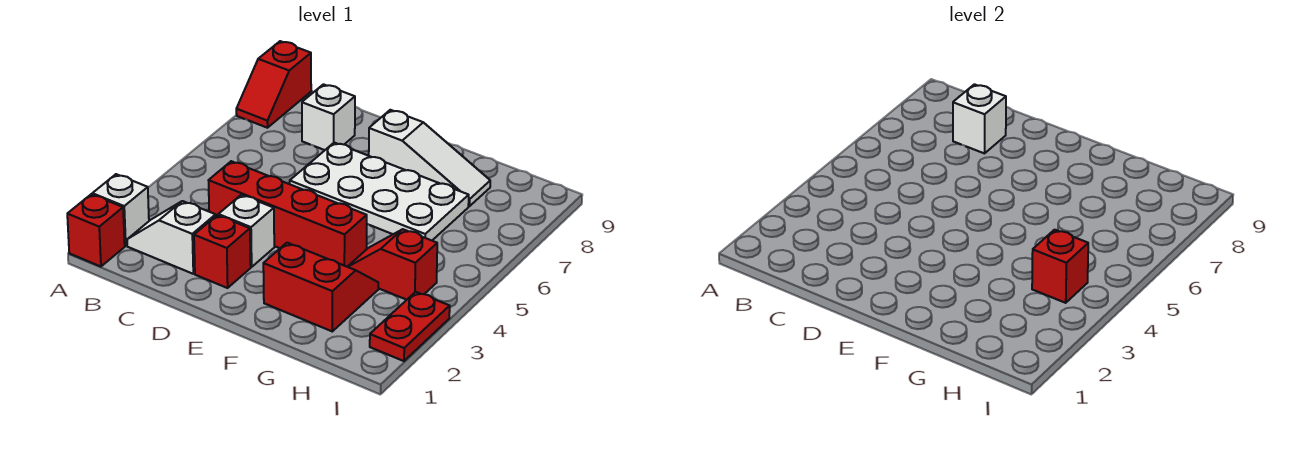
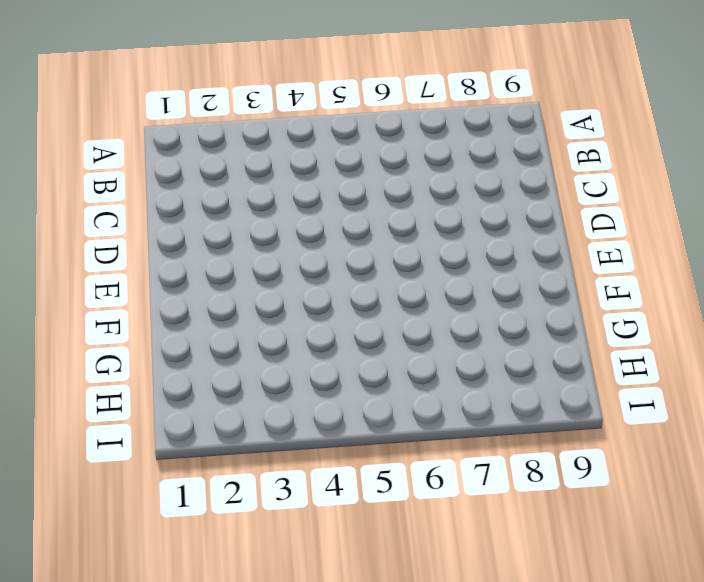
none -> red brick A1 level 1
none -> white brick A2 level 1
none -> red slope A8:A9 level 1 top 9

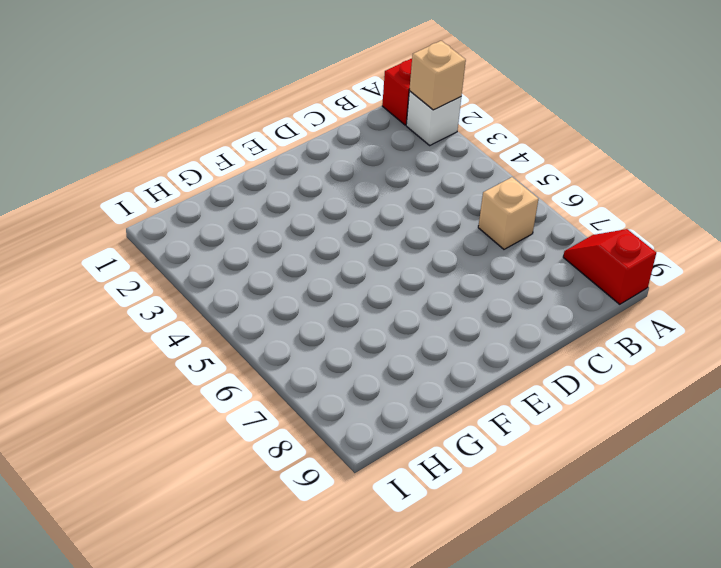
tan brick A2 level 2 -> none
tan brick B6 level 1 -> none
none -> white slope B2:C2 level 1 top C
none -> red brick C4:F4 level 1
none -> white brick C8 level 1

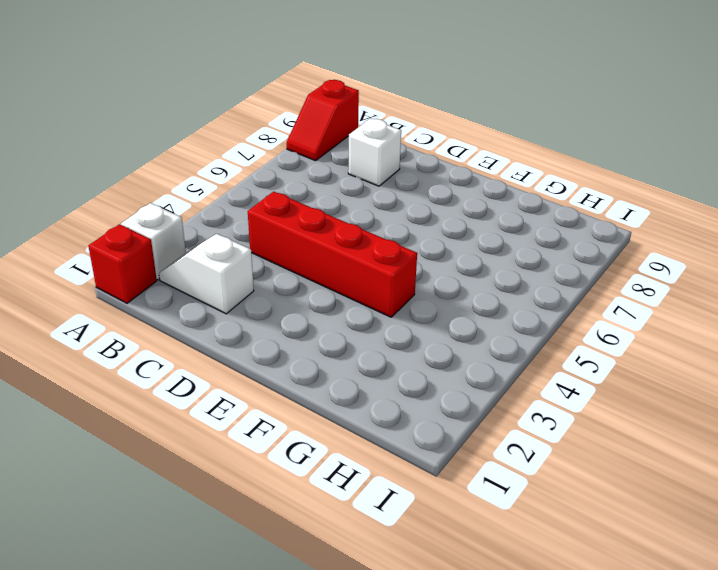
none -> red brick D2 level 1
none -> white brick D3 level 1
none -> white plate D6:G7 level 1

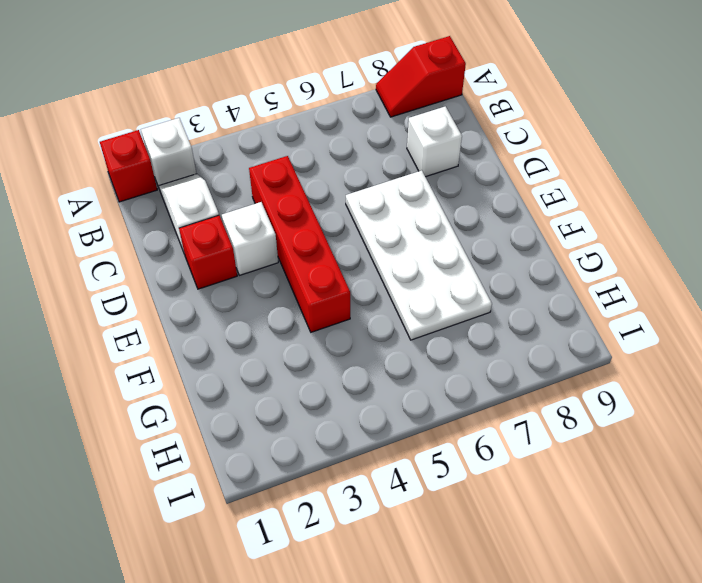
none -> white slope E8:G8 level 1 top E
none -> red slope F2:G3 level 1 top 2
none -> red slope G4:H4 level 1 top H

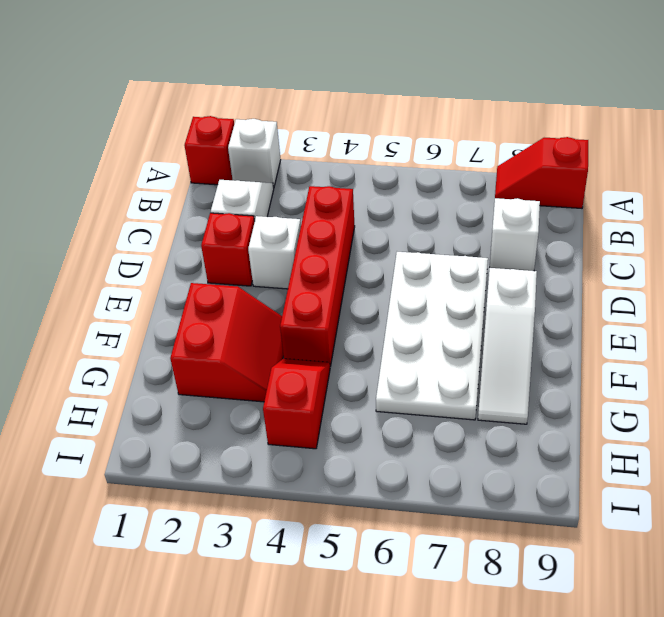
none -> red plate I2:I3 level 1
none -> white brick C8 level 2
none -> red brick H4 level 2

